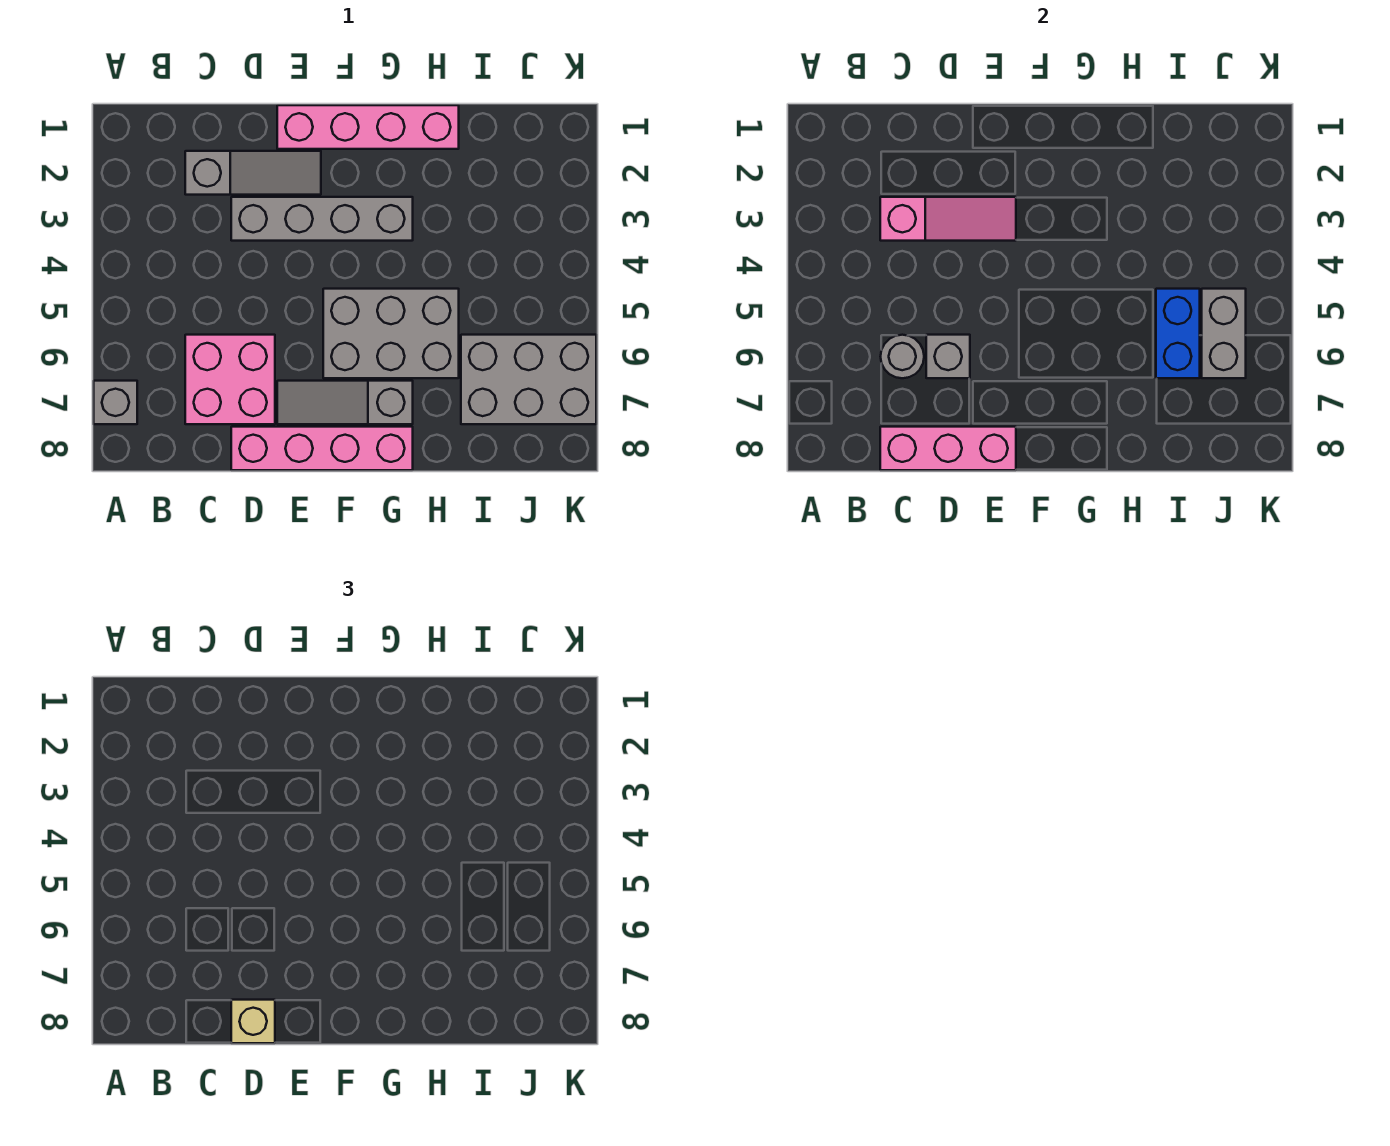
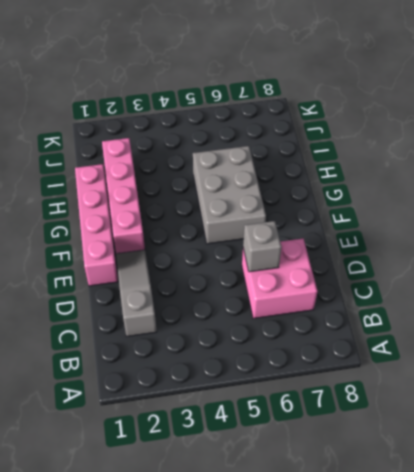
pink brick F2:I2 level 1 -> pink brick D8:G8 level 1
none -> grey brick A7 level 1
none -> grey brick D3:G3 level 1
none -> grey slope E7:G7 level 1 top G

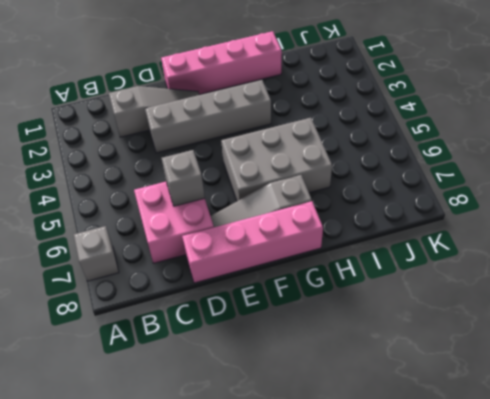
none -> grey brick I6:K7 level 1
none -> pink slope C3:E3 level 2 top C
none -> grey round brick C6 level 2

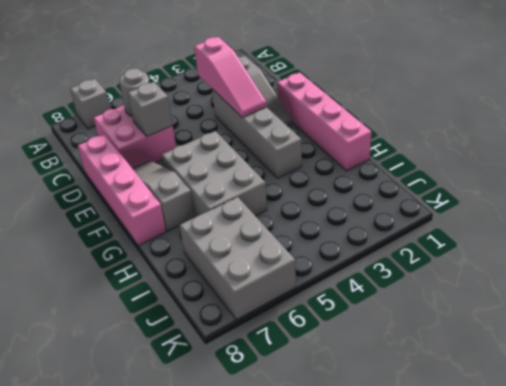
none -> pink brick C8:E8 level 2
none -> blue brick I5:I6 level 2
none -> grey brick J5:J6 level 2

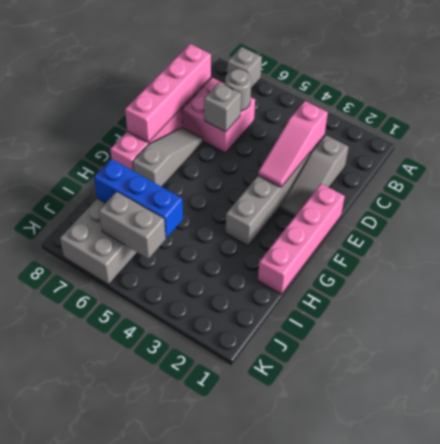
pink brick C8:F8 level 2 -> pink brick C8:E8 level 2
blue brick I5:I7 level 2 -> blue brick I5:I6 level 2
none -> grey brick F5:H6 level 1
none -> tan brick D8 level 3

